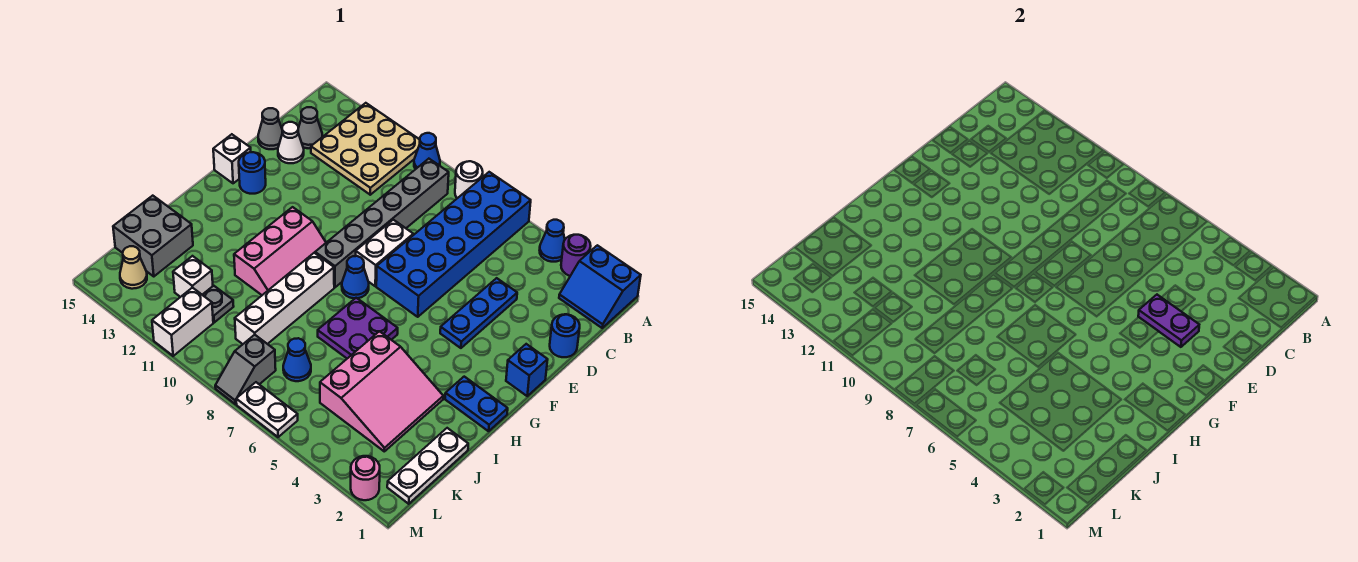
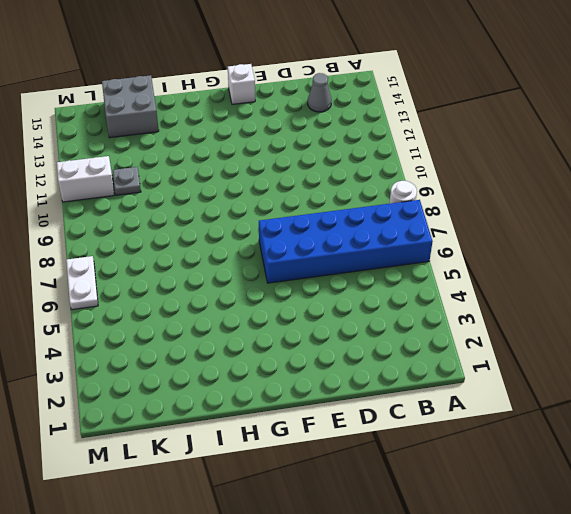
none -> blue slope A1:B2 level 1 top A
none -> purple round brick A3 level 1
none -> blue cone A4 level 1
none -> blue cone A10 level 1

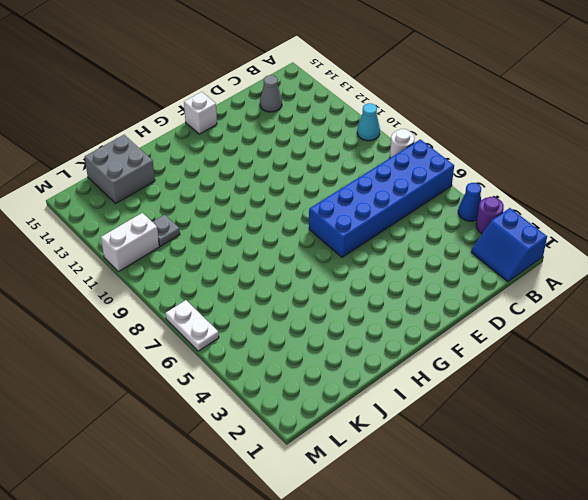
cyan cone A10 level 1 -> blue cone A10 level 1
none -> tan plate A11:C13 level 1
none -> grey brick B9:G9 level 1
none -> blue round brick D1 level 1
none -> blue plate D4:F4 level 1

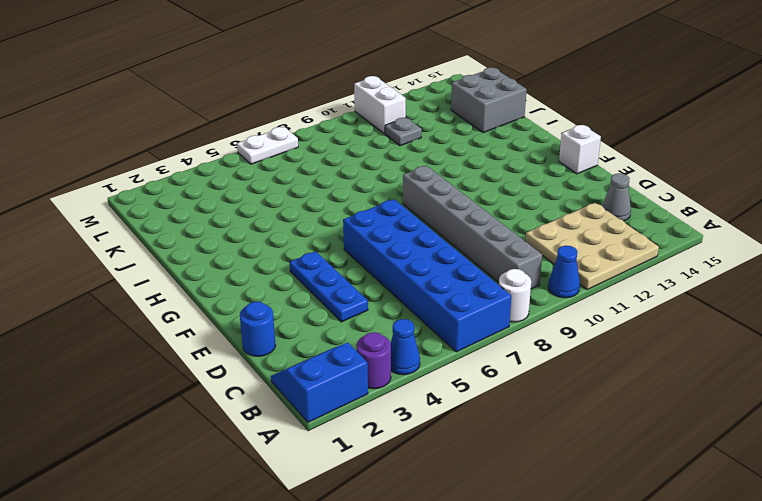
none -> white cone D14 level 1
none -> grey cone D15 level 1
none -> white brick E8:F8 level 1
none -> blue brick F1 level 1

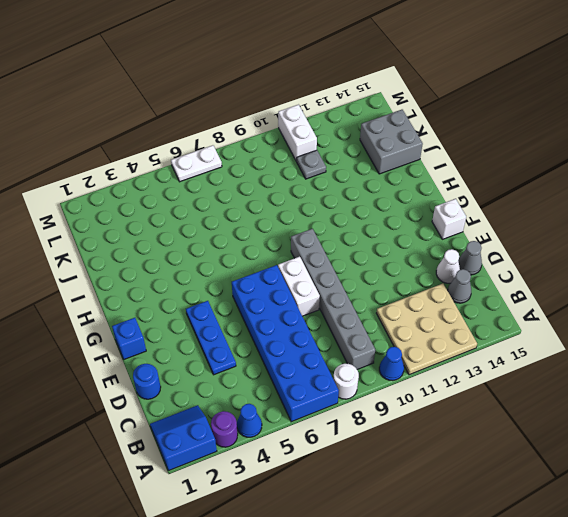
none -> blue round brick F14 level 1
none -> blue cone G8 level 1
none -> pink slope G10:I11 level 1 top 11
none -> blue plate H1:H2 level 1

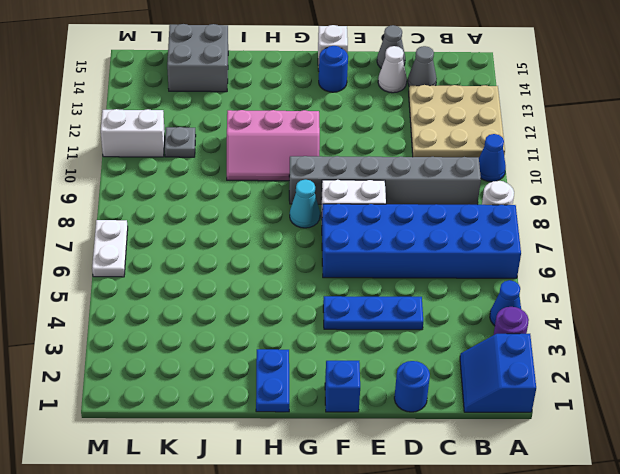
cyan cone G8 level 1 -> blue cone G8 level 1
none -> purple plate H6:I7 level 1
none -> white brick H9:K9 level 1
none -> pink slope I3:K5 level 1 top 5
none -> white plate J1:L1 level 1

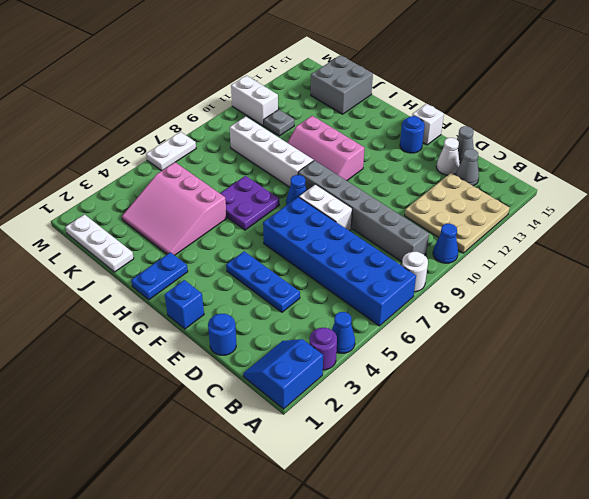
none -> blue cone K7 level 1
none -> white brick K12 level 1
none -> grey slope L8:M8 level 1 top L
none -> tan cone L14 level 1

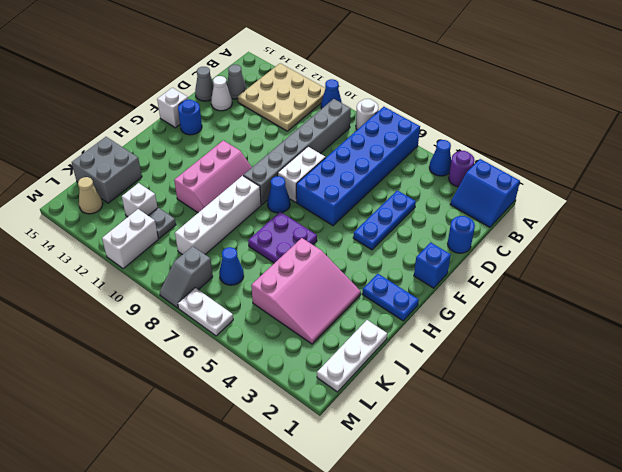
none -> pink round brick M2 level 1
none -> purple plate E3:E4 level 2

